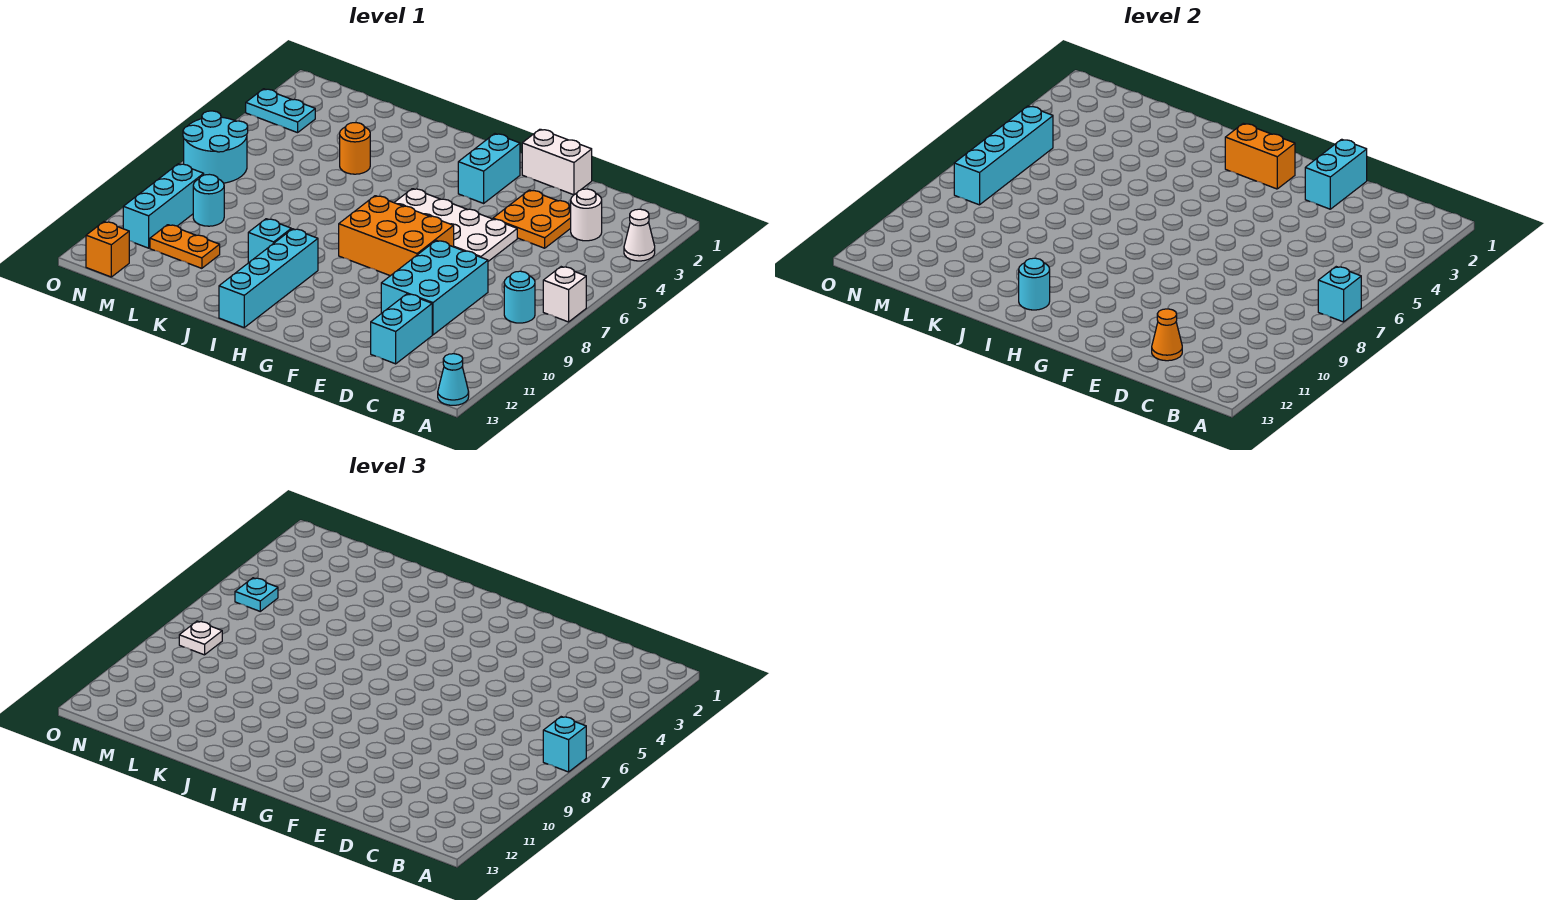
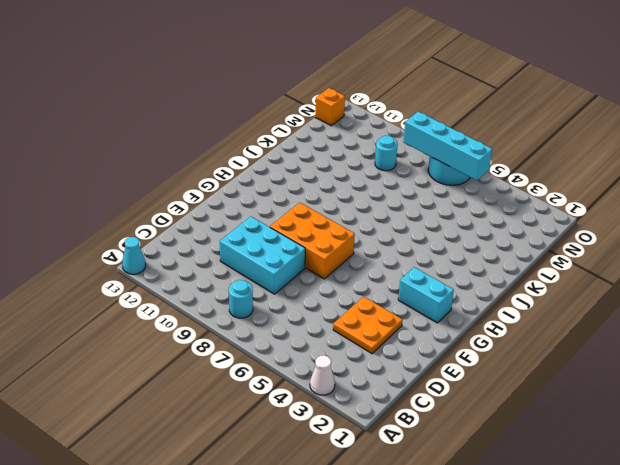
orange brick F7:G9 level 1 -> orange brick F7:H8 level 1
none -> white brick A7 level 1
none -> white round brick C3 level 1
none -> cyan brick D11:D12 level 1
none -> white brick E1:F1 level 1

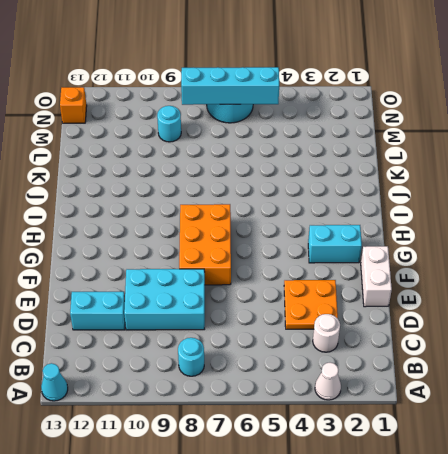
none -> white brick A7 level 1
none -> white plate E5:H6 level 1
none -> cyan brick I10:I13 level 1
none -> cyan brick J10 level 1

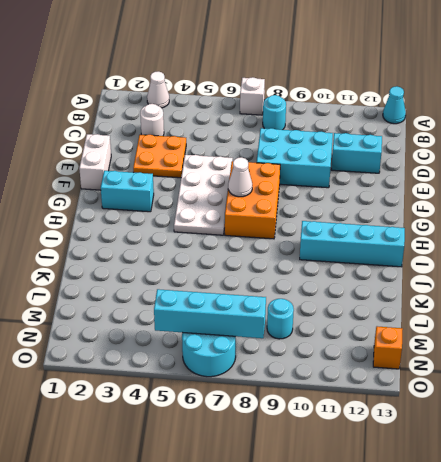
white cone G7 level 2 -> none
none -> cyan brick J10 level 1
none -> orange round brick K4 level 1
none -> orange plate L11:M11 level 1
none -> cyan plate N3:O3 level 1

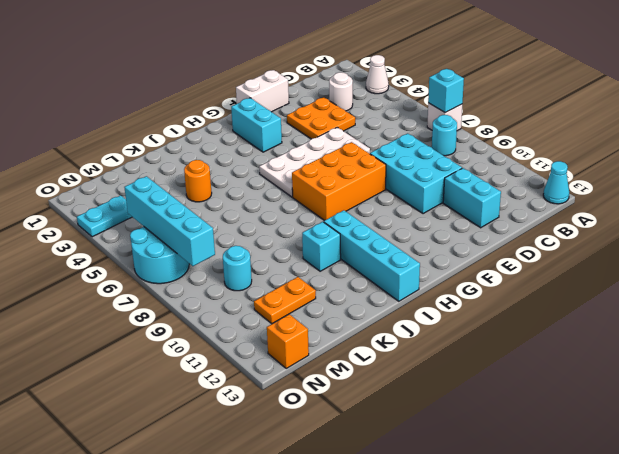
none -> cyan brick N9:N11 level 1
none -> orange cone D12 level 2
none -> cyan brick E1:E2 level 2
none -> orange brick G2:H2 level 2

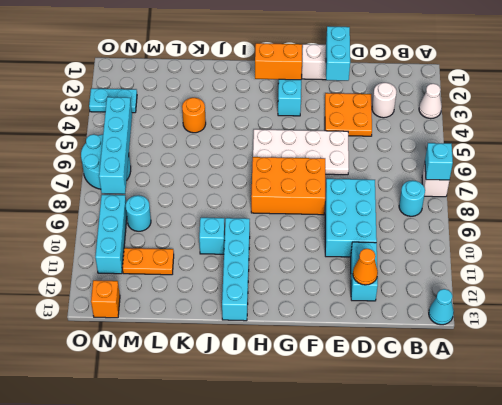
none -> cyan round brick I12 level 2
none -> cyan brick A7 level 3
none -> cyan plate N5 level 3
none -> white plate N8 level 3

